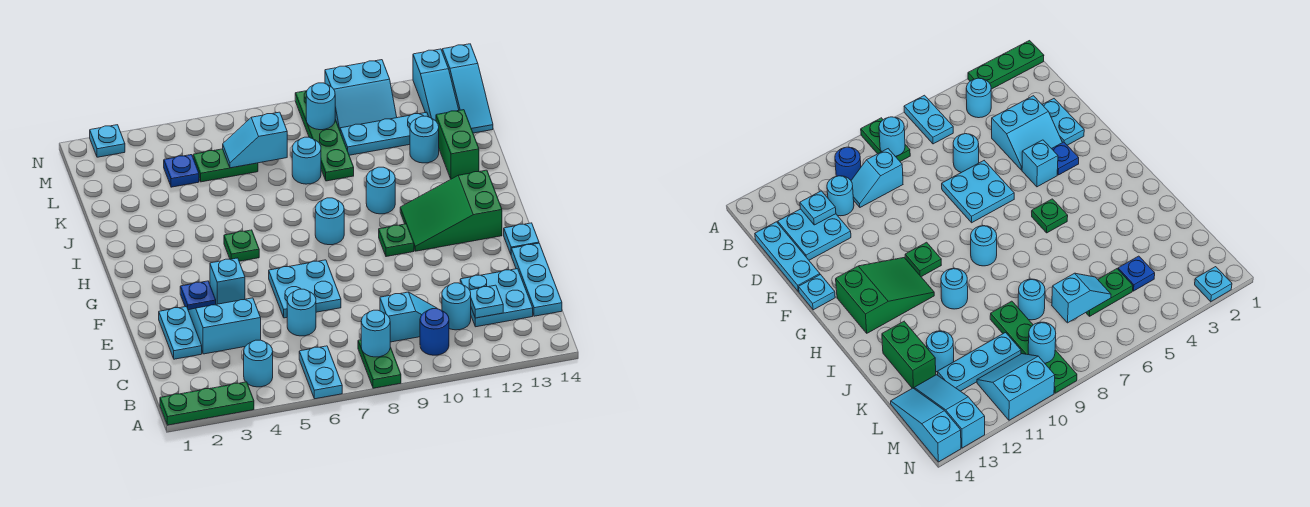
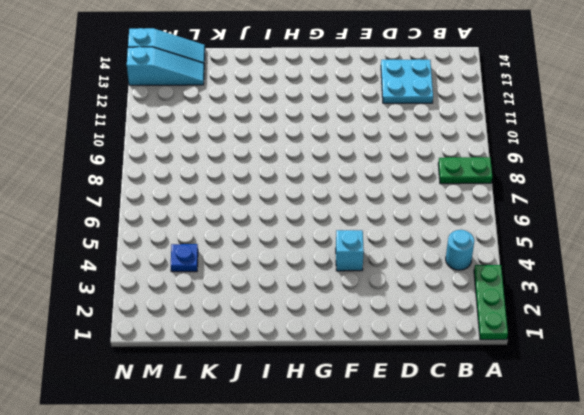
none -> cyan plate A6:B6 level 1
none -> blue round brick B10 level 1
none -> cyan slope C9:C10 level 1 top 9
none -> cyan round brick C11 level 1

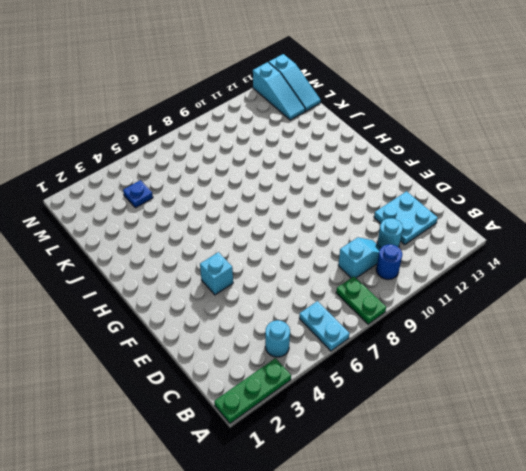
none -> cyan plate C14:E14 level 1
none -> cyan plate D2:E2 level 1
none -> cyan slope D3:E4 level 1 top D
none -> cyan round brick D6 level 1

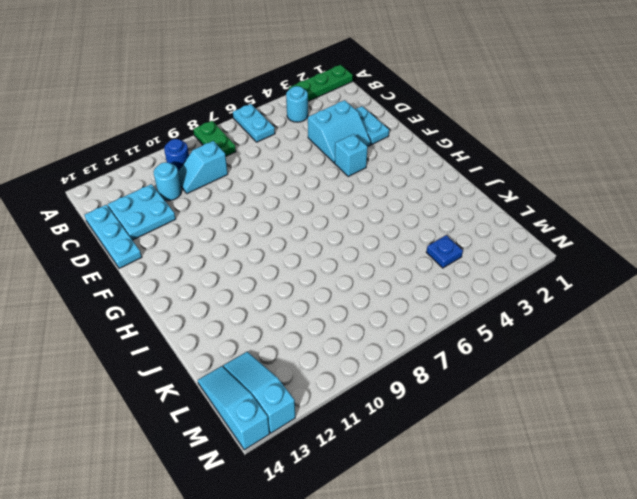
none -> cyan round brick D6 level 1
none -> cyan plate E6:F7 level 1
none -> blue plate F3 level 1
none -> cyan plate F14 level 1

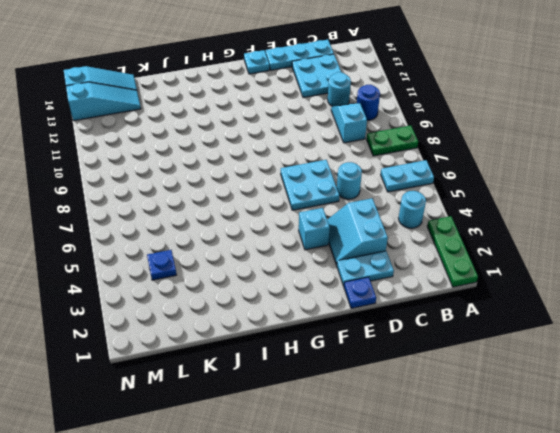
blue plate E1 level 1 -> blue plate F3 level 1
none -> green plate G10 level 1
none -> green slope G11:H13 level 1 top 13
none -> green plate H5 level 1
none -> cyan round brick H8 level 1

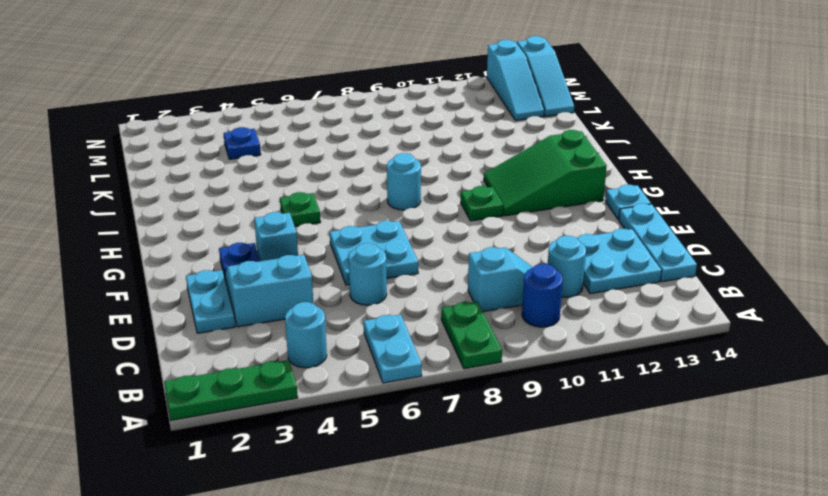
none -> cyan round brick I10 level 1
none -> green brick J13:K13 level 1
none -> cyan round brick K8 level 1
none -> green plate K9:N9 level 1

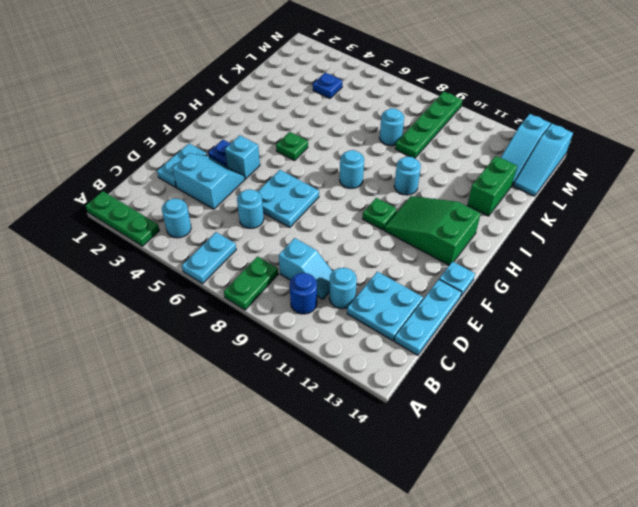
none -> cyan round brick K12 level 1
none -> green plate L5:L6 level 1
none -> cyan plate L10:L12 level 1
none -> cyan slope M10:N11 level 1 top N

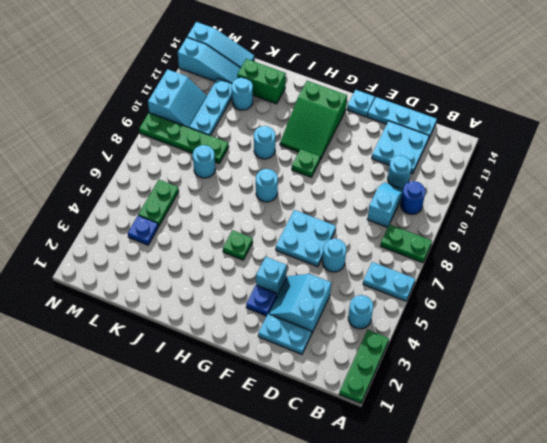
none -> cyan plate N2 level 1
none -> cyan round brick B8 level 2
none -> cyan plate C12 level 2
none -> cyan slope L6:L7 level 2 top 7

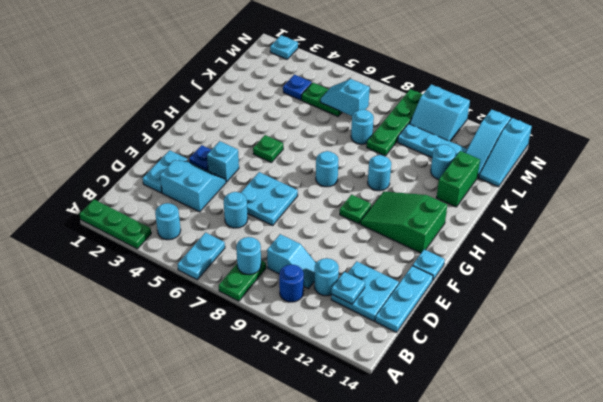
none -> cyan round brick M9 level 2

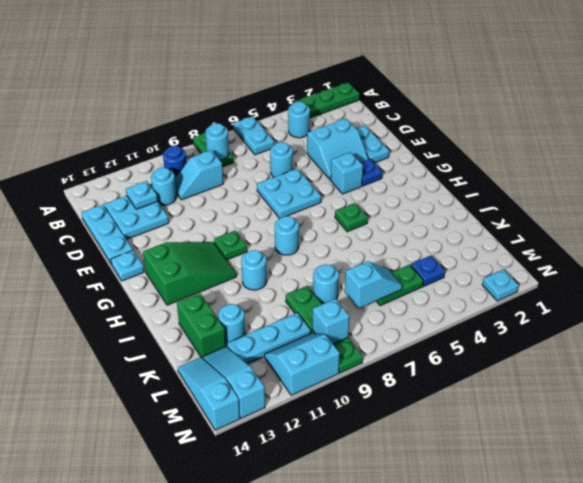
cyan brick M9 level 2 -> cyan round brick M9 level 2

